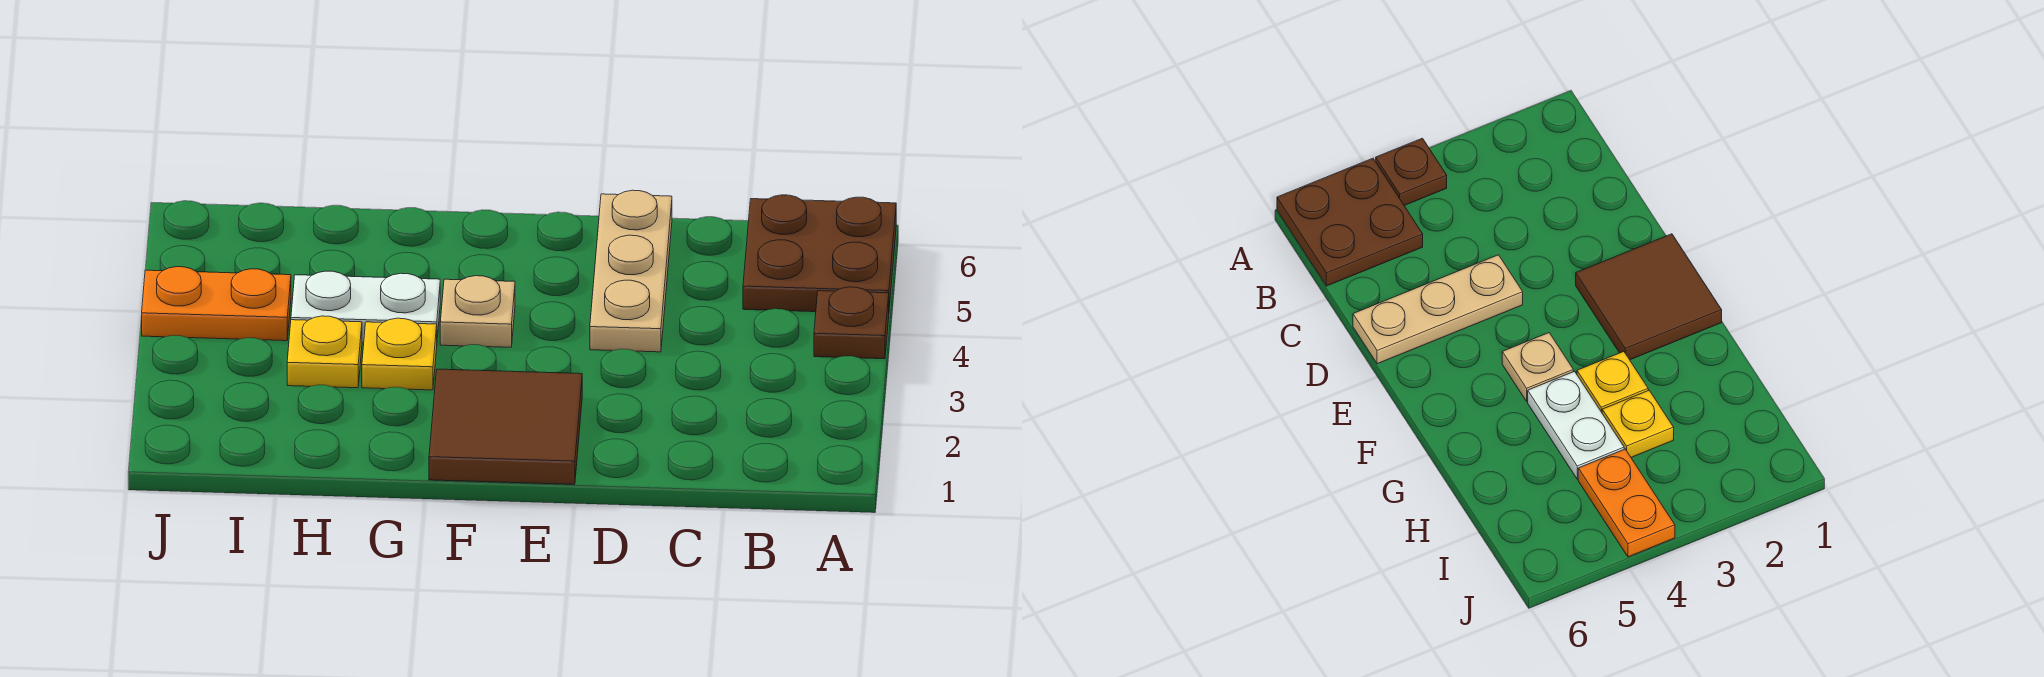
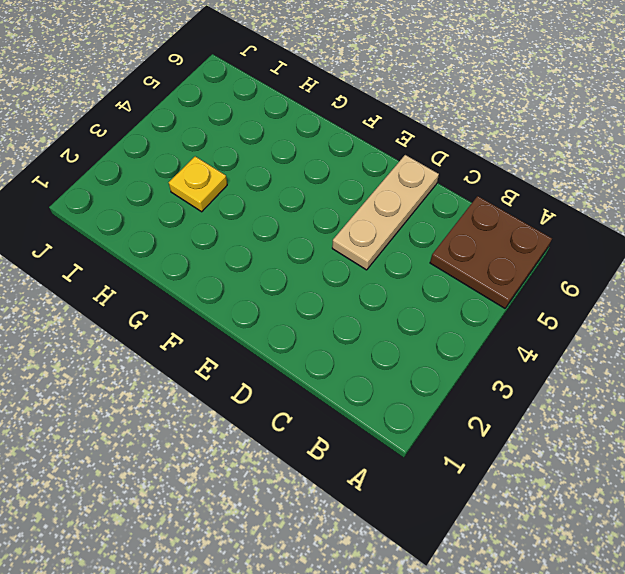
none -> brown plate A4 level 1
none -> brown tile E1:F2 level 1

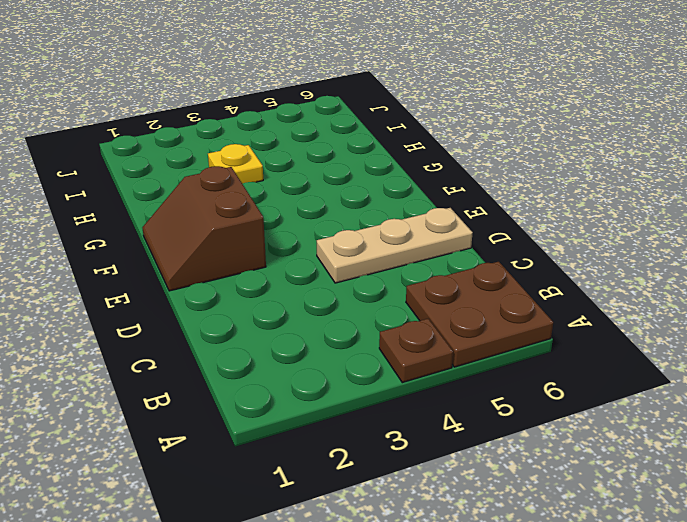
brown slope E1:F2 level 1 top 2 -> brown tile E1:F2 level 1
none -> tan plate F4 level 1
none -> yellow plate G3 level 1

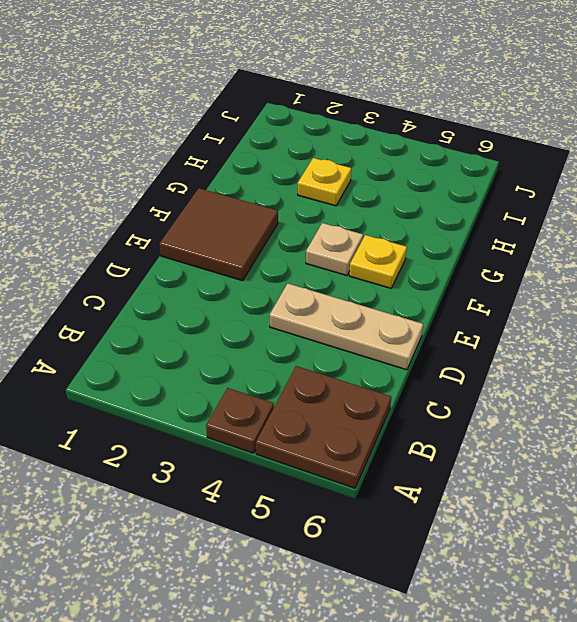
yellow plate F5 level 1 -> yellow plate G3 level 1
none -> white plate G4:H4 level 1
none -> orange plate I4:J4 level 1

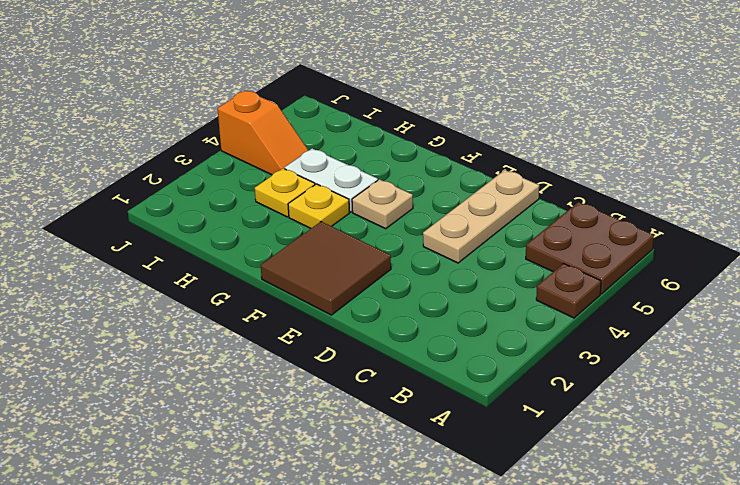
orange slope I4:J4 level 1 top J -> orange plate I4:J4 level 1

